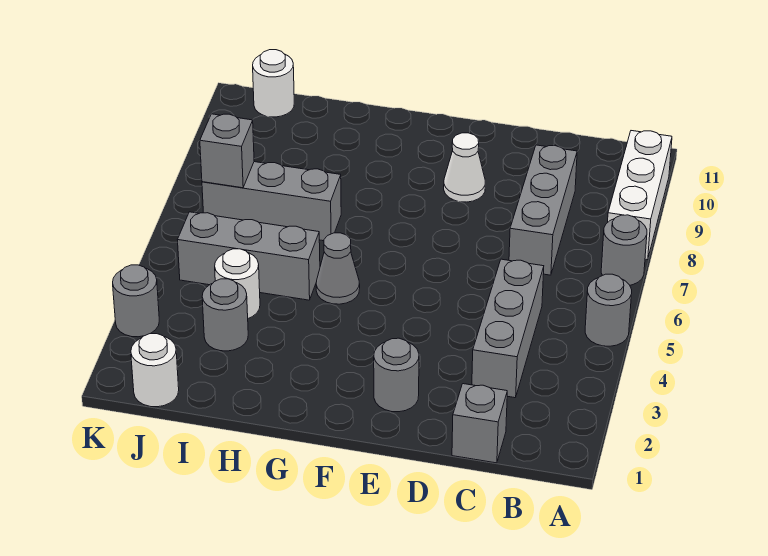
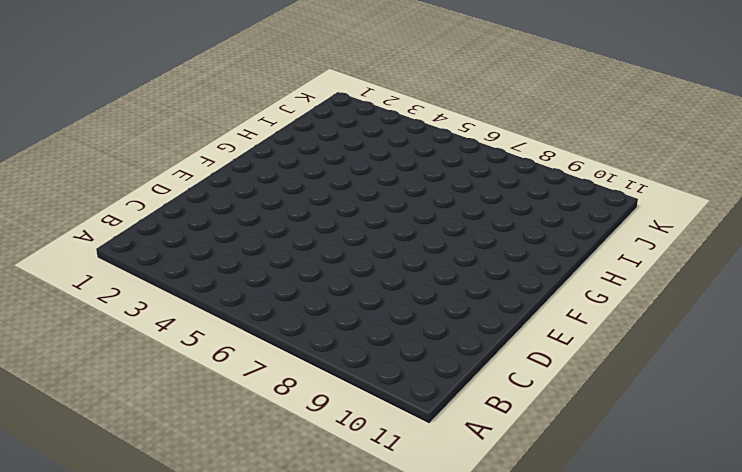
none -> grey round brick A5 level 1
none -> grey round brick A7 level 1
none -> white brick A8:A10 level 1

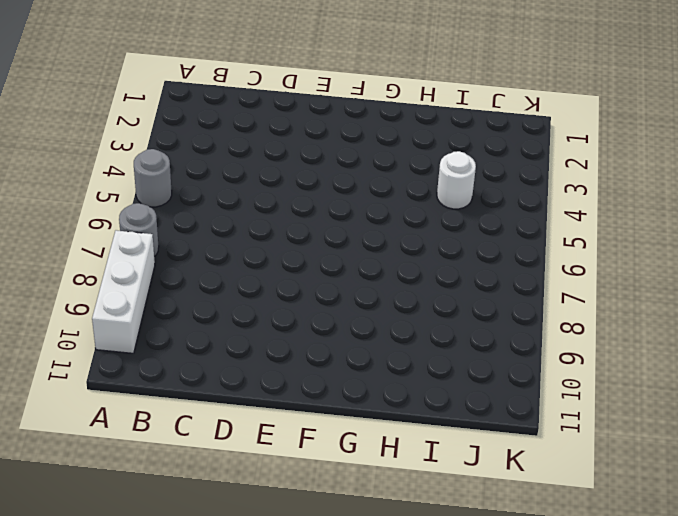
none -> grey brick C1 level 1
none -> grey brick C3:C5 level 1
none -> grey brick C7:C9 level 1

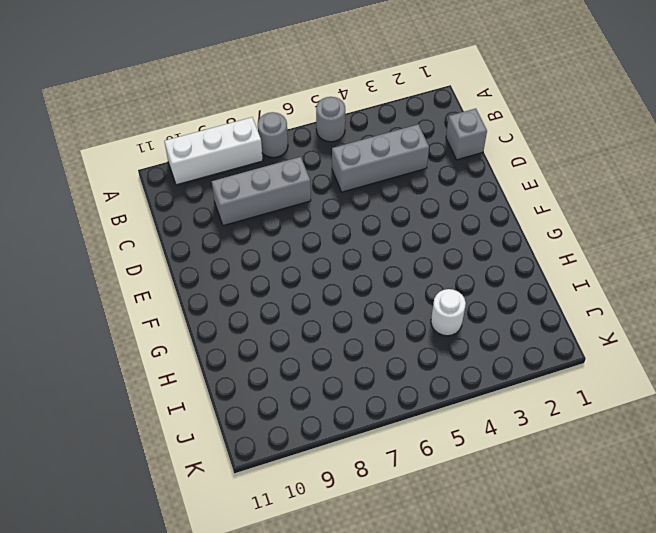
none -> grey round brick E2 level 1
none -> white cone E9 level 1
none -> grey cone G5 level 1

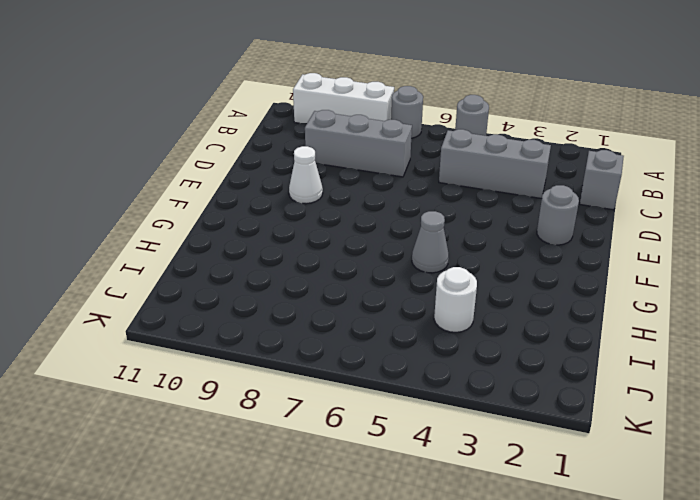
none -> grey brick H5:J5 level 1
none -> grey brick H7:J7 level 1
none -> grey round brick I3 level 1

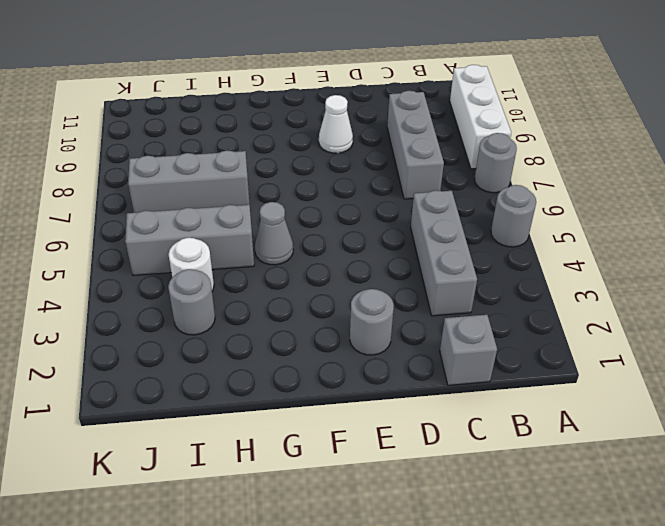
none -> white round brick J1 level 1
none -> white round brick J11 level 1
none -> grey round brick K3 level 1

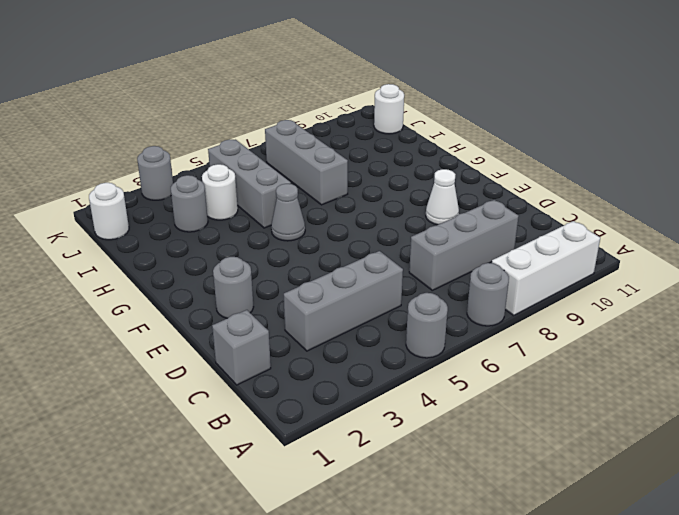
none -> grey brick J7 level 2

